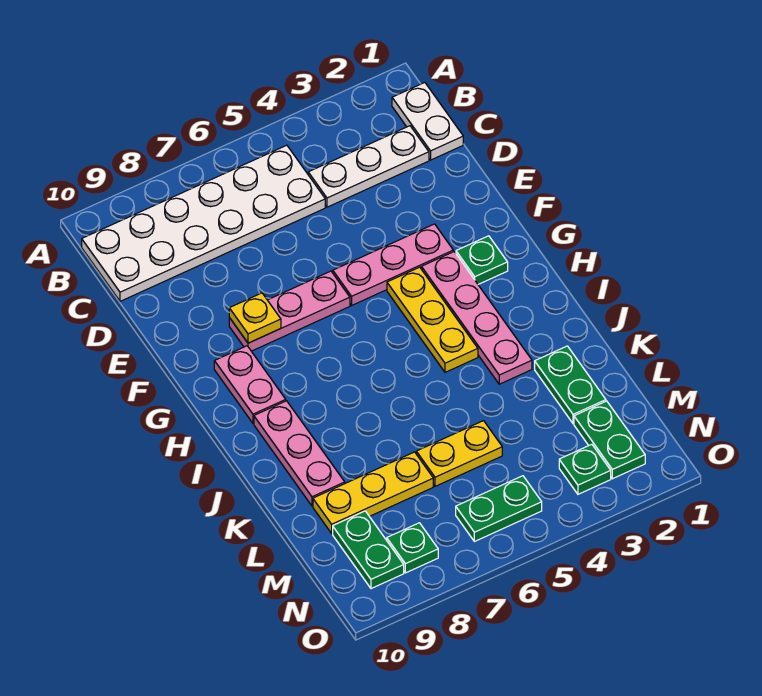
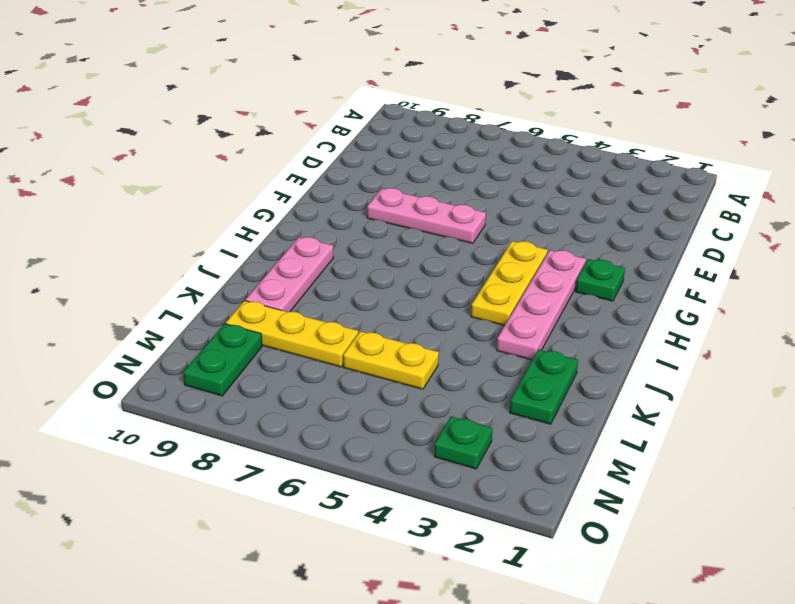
none -> white plate B1:C1 level 1
none -> white plate B5:C10 level 1
none -> white plate C2:C4 level 1

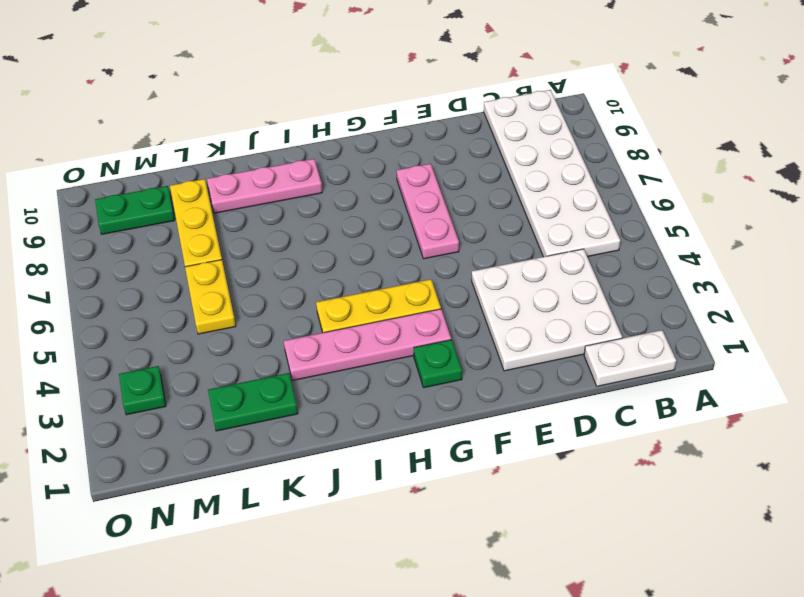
white plate C2:E4 level 1 -> white plate C2:C4 level 1
none -> pink plate F3:F5 level 1
none -> pink plate G9:H9 level 1
none -> green plate M2:N2 level 1

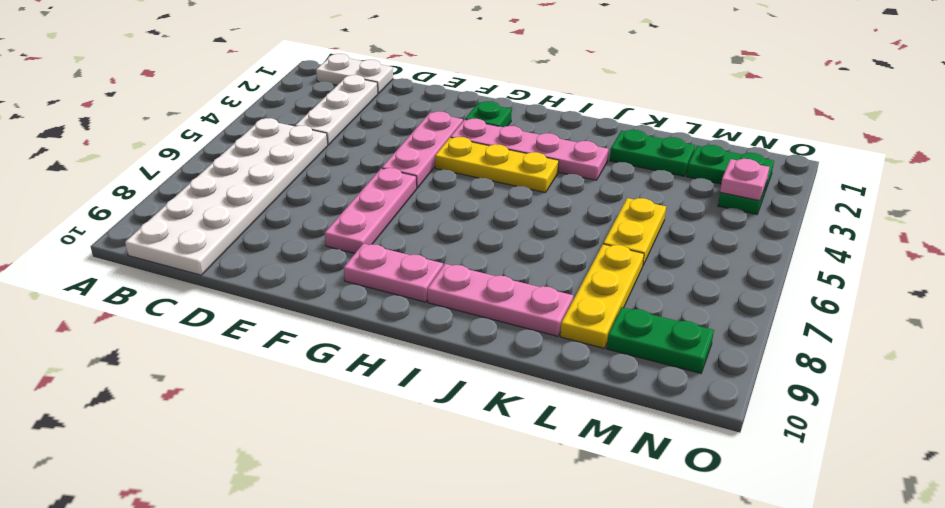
pink plate N3 level 2 -> none
none -> green plate N5:N6 level 1
none -> green plate N8 level 1
none -> yellow plate F8 level 2

